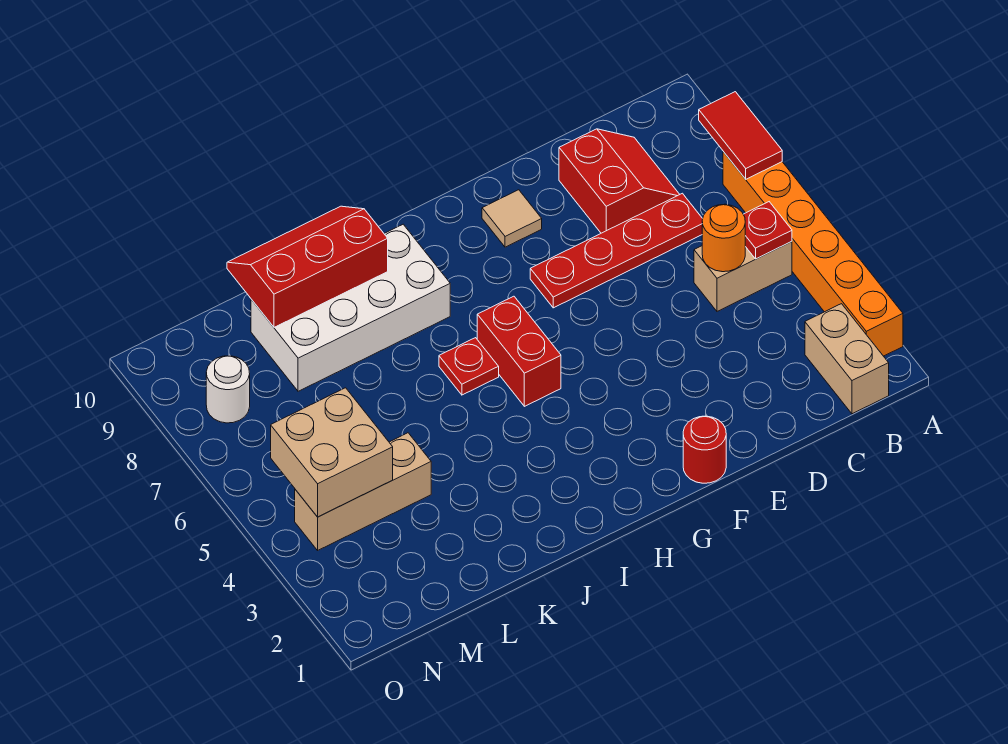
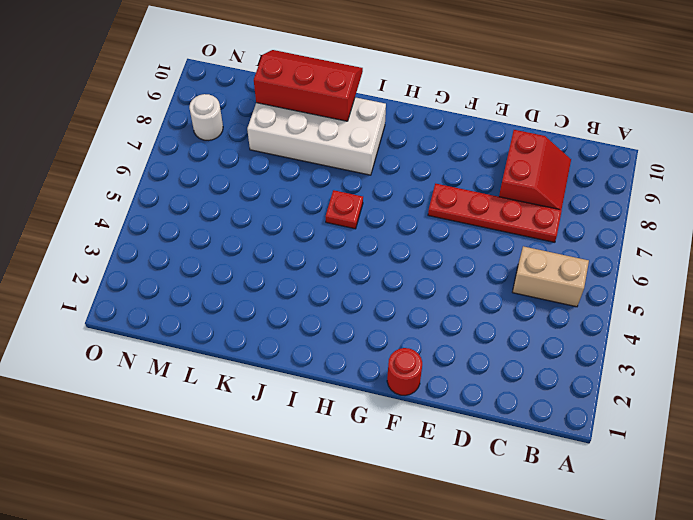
none -> orange brick A2:A7 level 1
none -> tan brick B1:B2 level 1
none -> tan tile F9 level 1

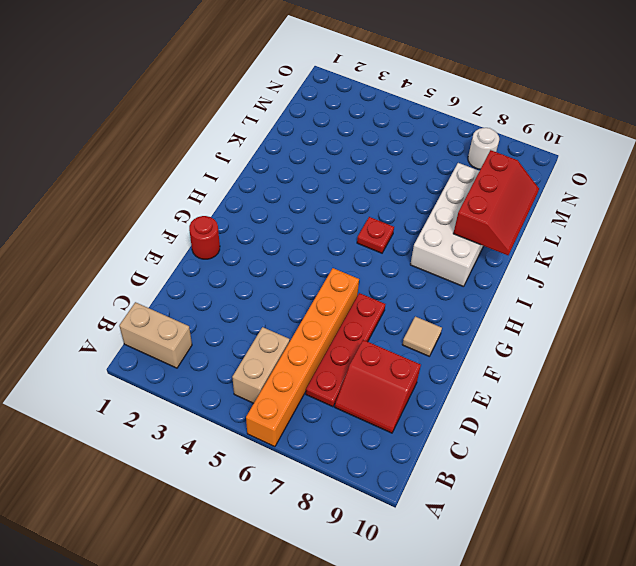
orange brick A6:F6 level 1 -> orange brick A2:A7 level 1
none -> red brick H5:H6 level 1
none -> tan brick L4:N4 level 1
none -> red tile A7:A8 level 2

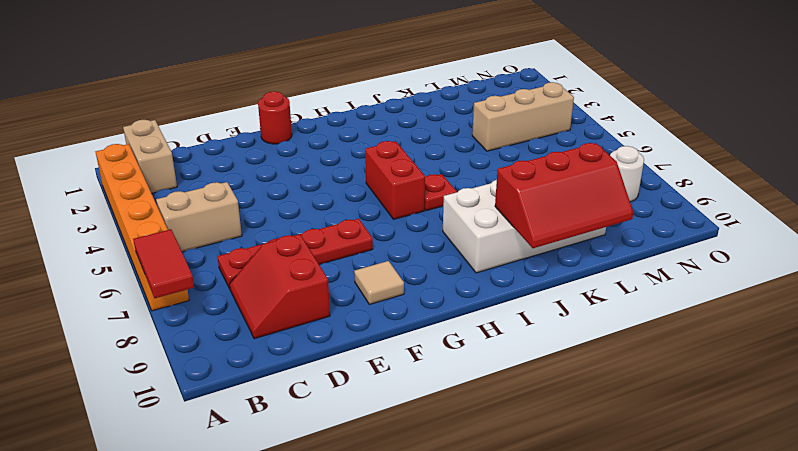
none -> red plate B5 level 2
none -> orange round brick C5 level 2
none -> tan brick M4:N5 level 2

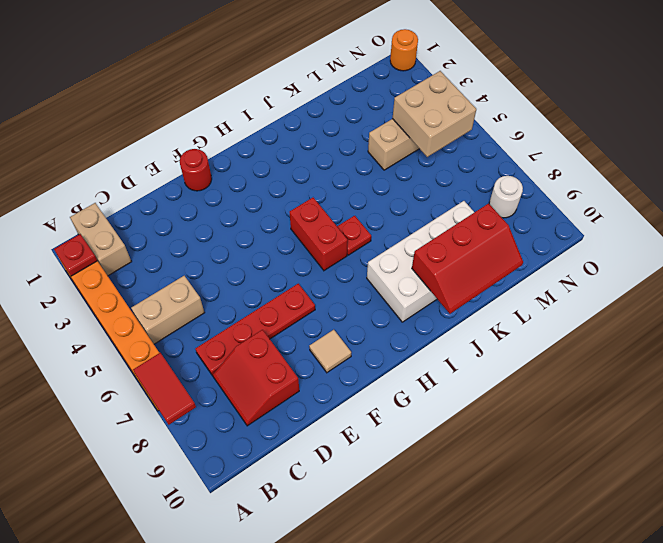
red plate A2 level 2 -> red plate B5 level 2
orange round brick O1 level 1 -> orange round brick C5 level 2

